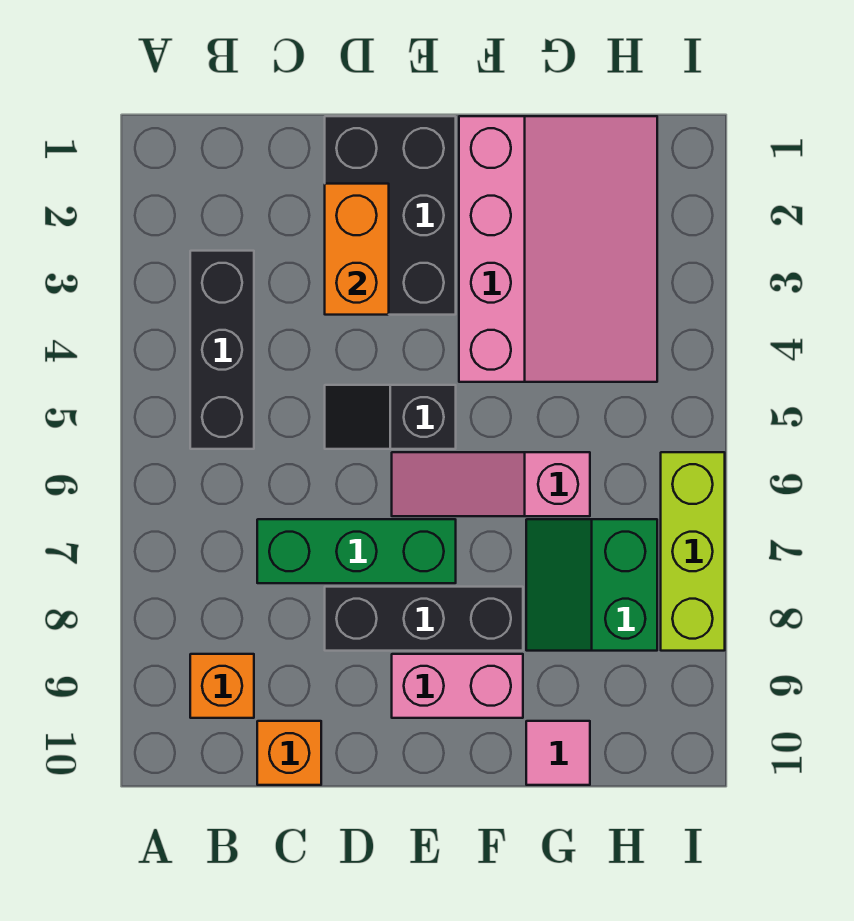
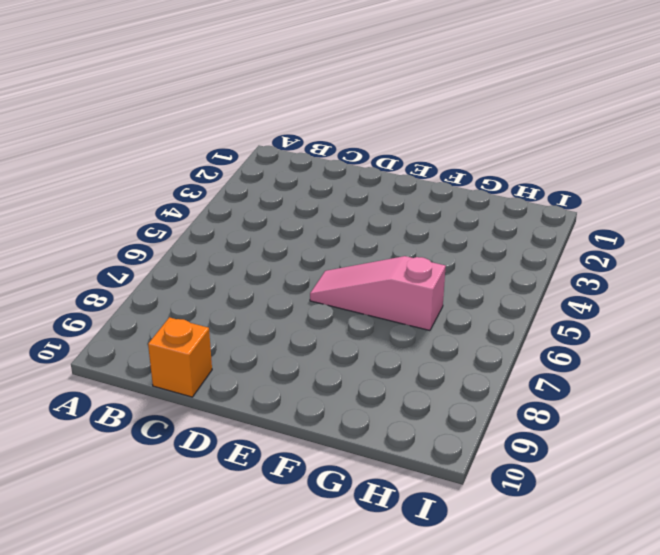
none -> black brick B3:B5 level 1
none -> orange brick B9 level 1
none -> green brick C7:E7 level 1

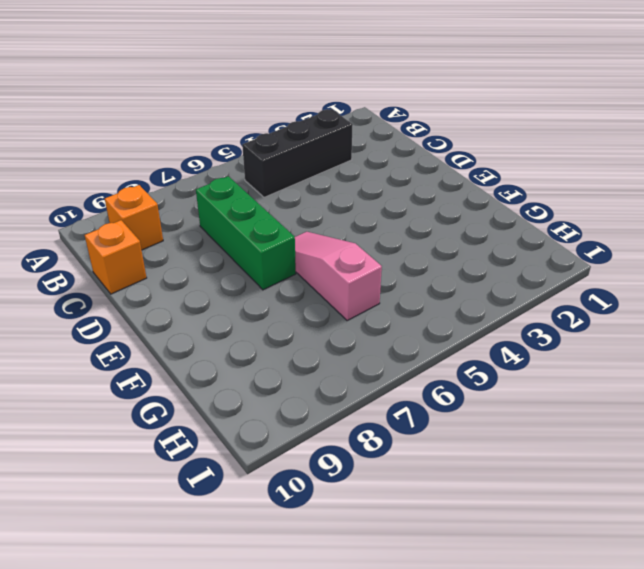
none -> black brick D1:E3 level 1
none -> black slope D5:E5 level 1 top E
none -> black brick D8:F8 level 1

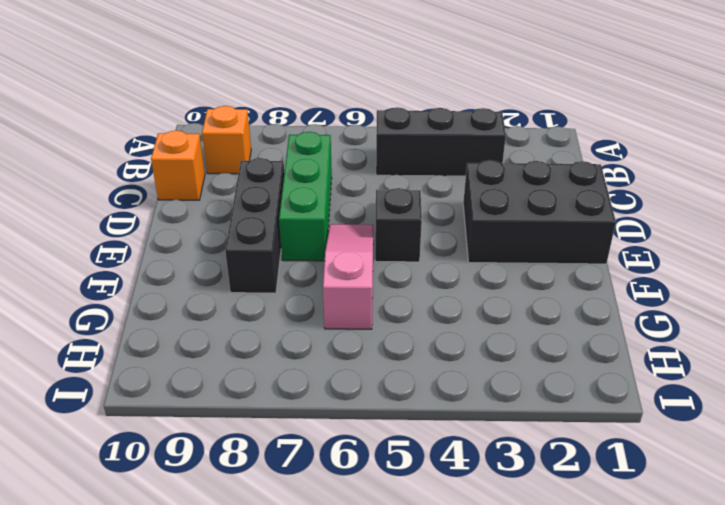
none -> pink brick E9:F9 level 1
none -> pink slope F1:H4 level 1 top F
none -> green slope G7:H8 level 1 top H

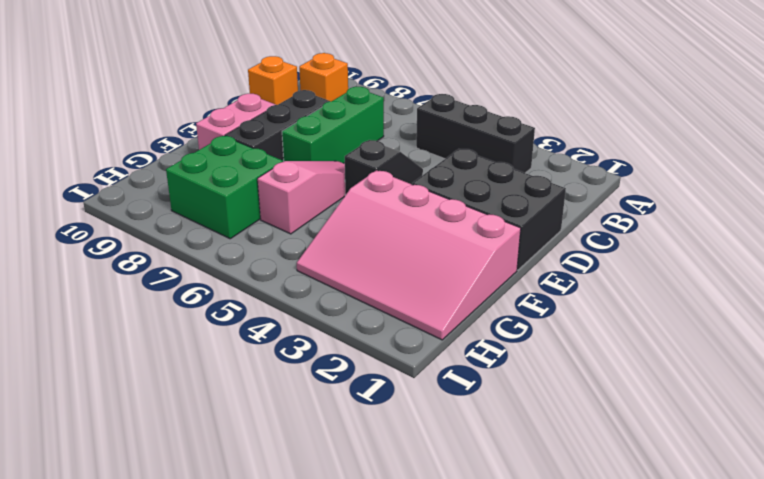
green brick G7:H8 level 1 -> green slope G7:H8 level 1 top H
none -> pink tile G10 level 1
none -> lime brick I6:I8 level 1
none -> orange brick D2:D3 level 2

